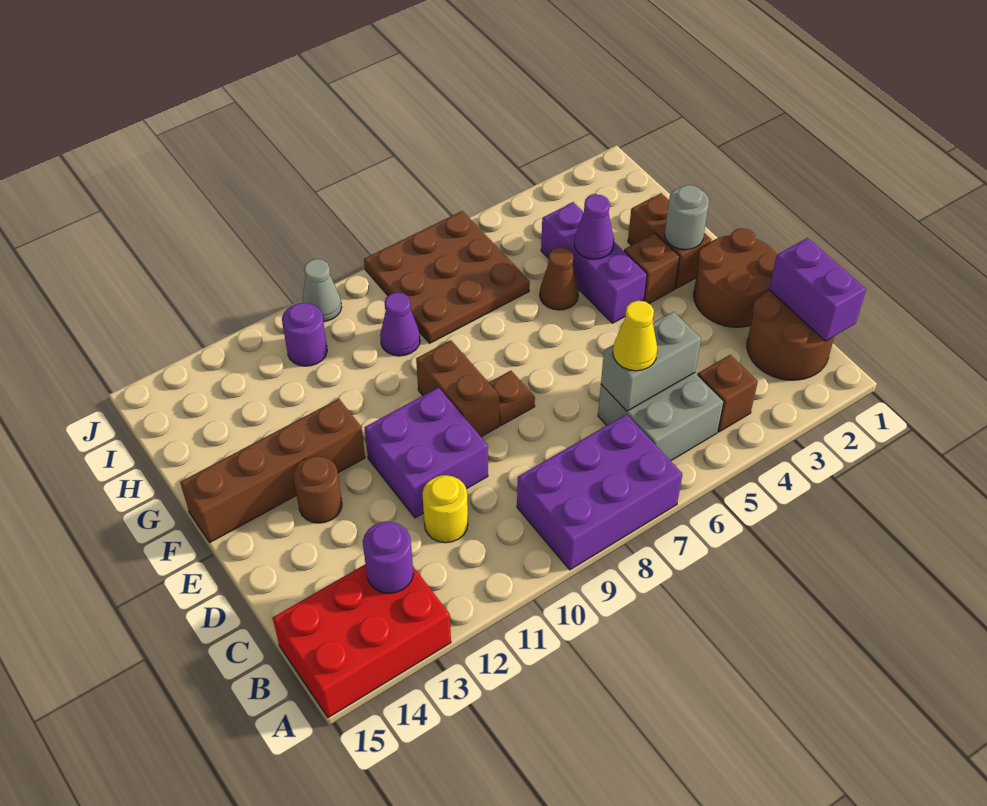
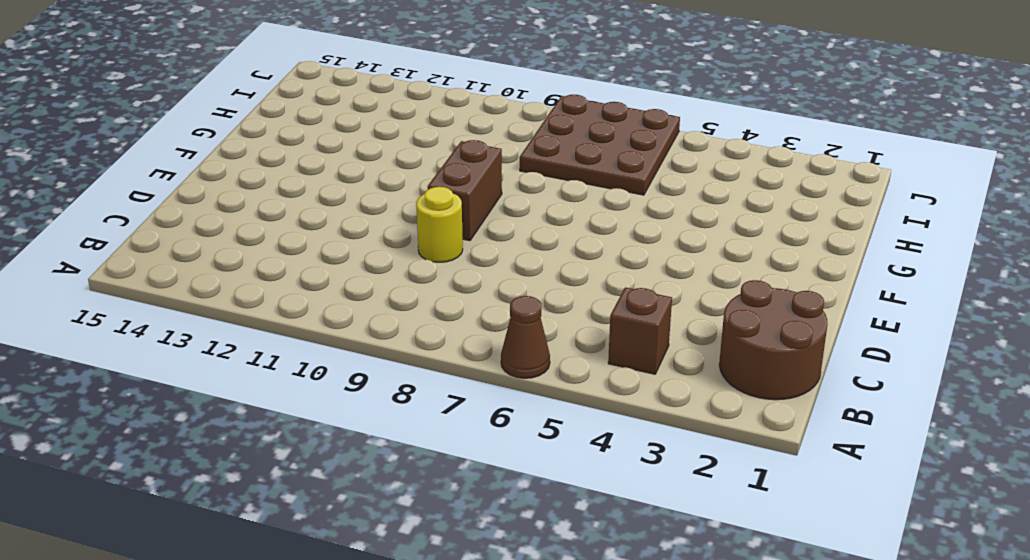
brown cone A6 level 1 -> brown cone G5 level 1
yellow round brick D9 level 1 -> yellow round brick C11 level 1
none -> purple brick A7:B9 level 1
none -> red brick A13:B15 level 1
none -> grey brick B5:C6 level 1

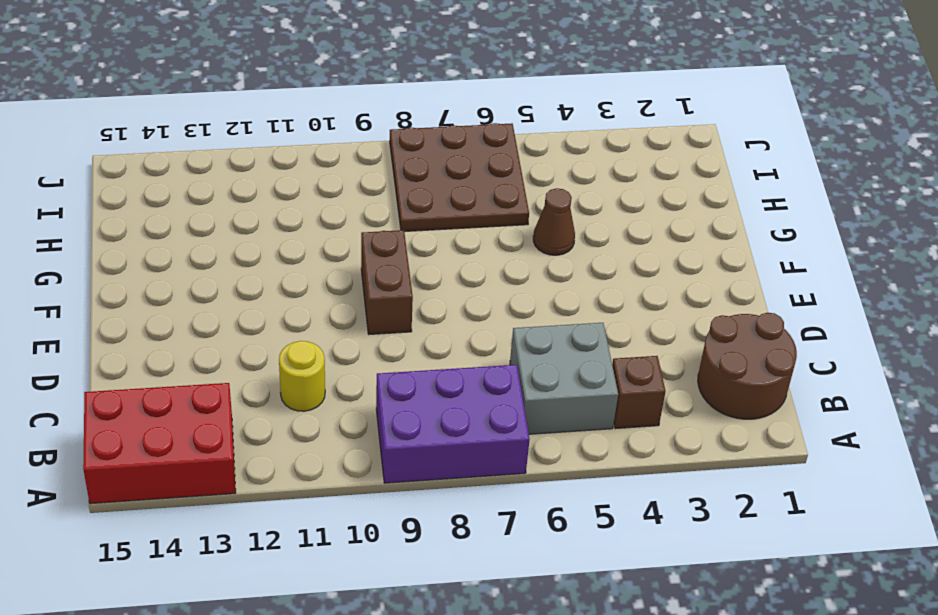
none -> brown round brick D1:E2 level 1
none -> purple brick D10:E11 level 1
none -> brown plate E8 level 1

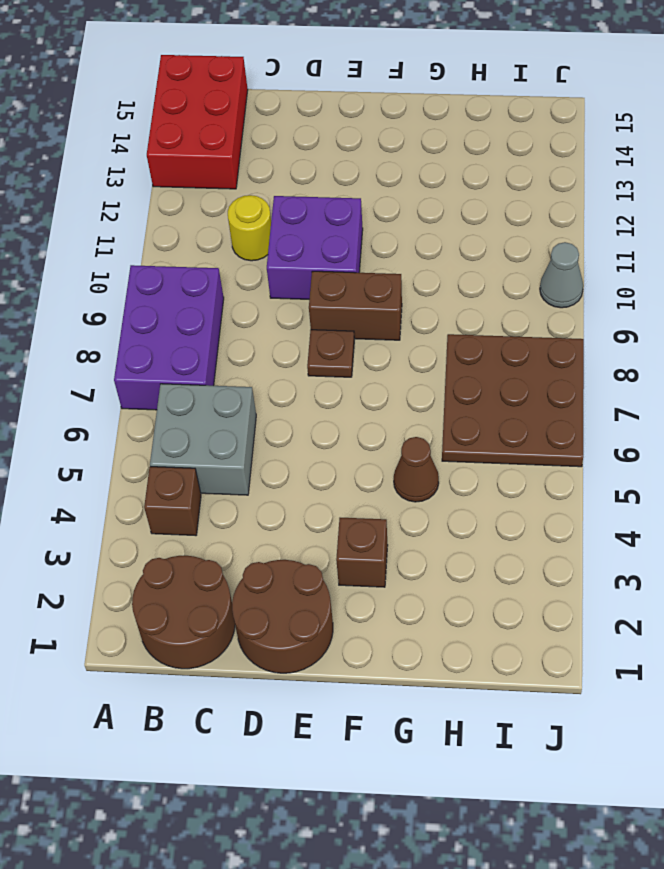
none -> brown round brick E13 level 1
none -> brown brick F2:G2 level 1
none -> purple brick F4:H4 level 1

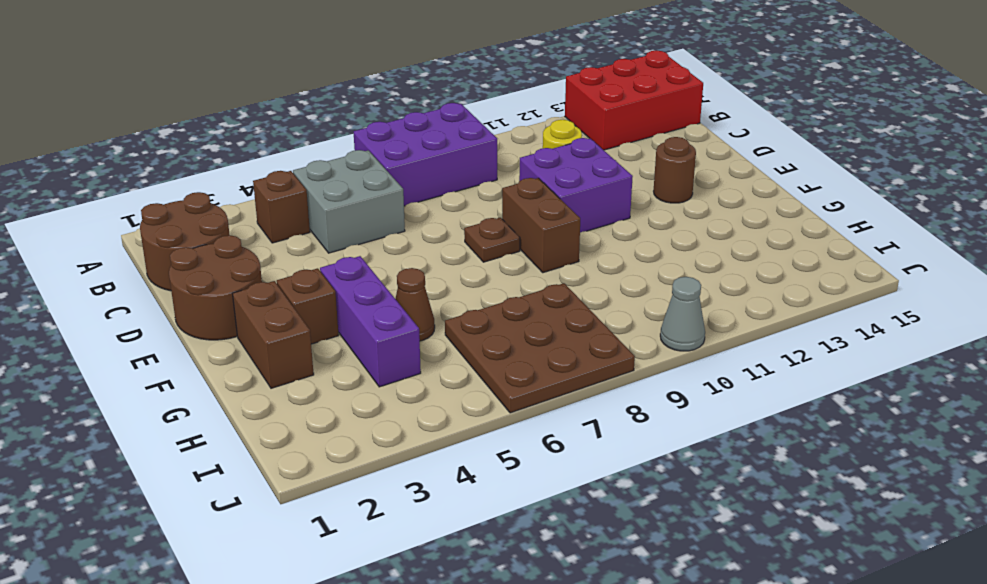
none -> brown brick F12:F15 level 1
none -> purple cone H9 level 1
none -> purple round brick I11 level 1

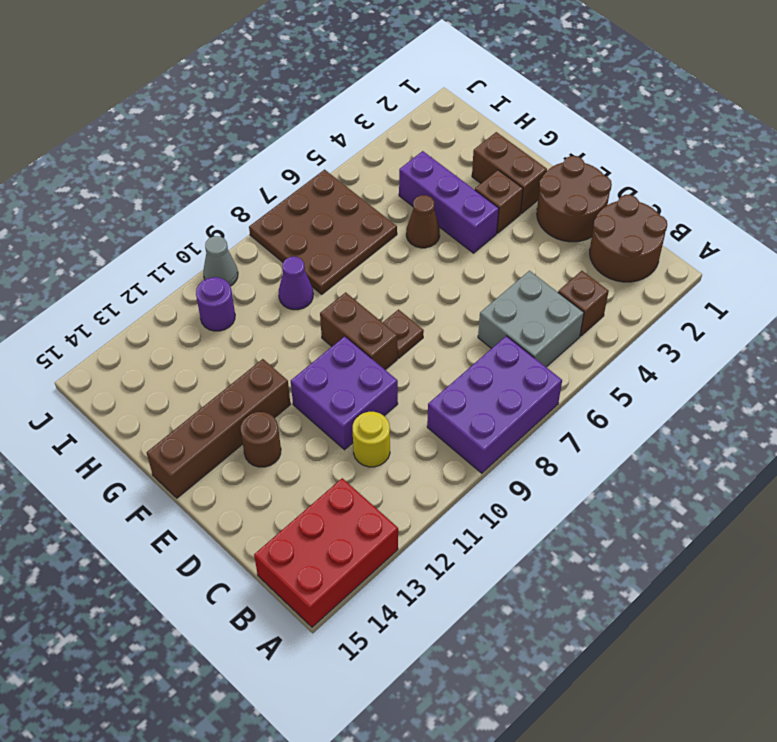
none -> purple brick B1:C1 level 2
none -> purple round brick B13 level 2
none -> grey brick C5:C6 level 2

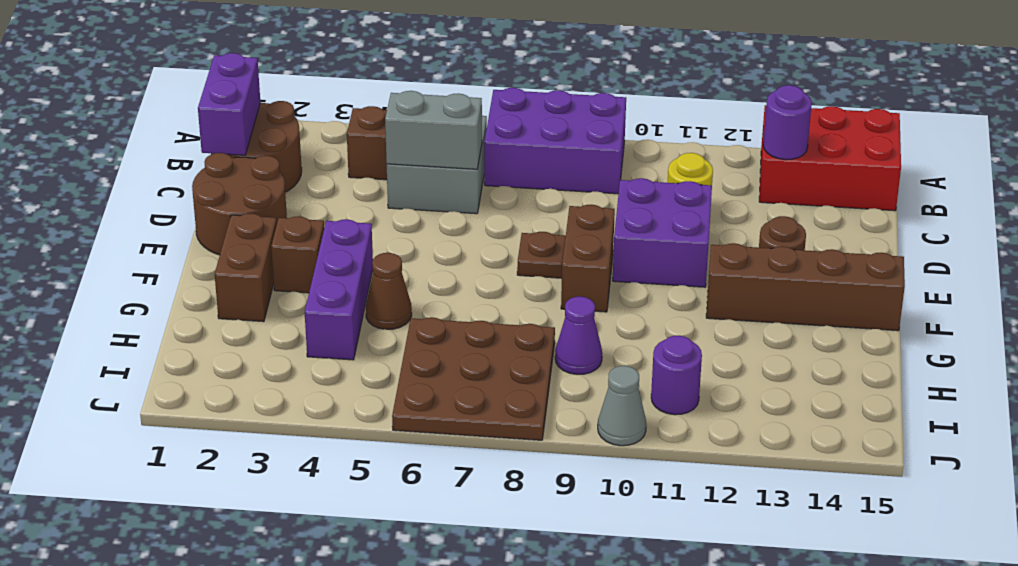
none -> grey round brick F2 level 2
none -> purple cone G4 level 2
none -> yellow cone C6 level 3

